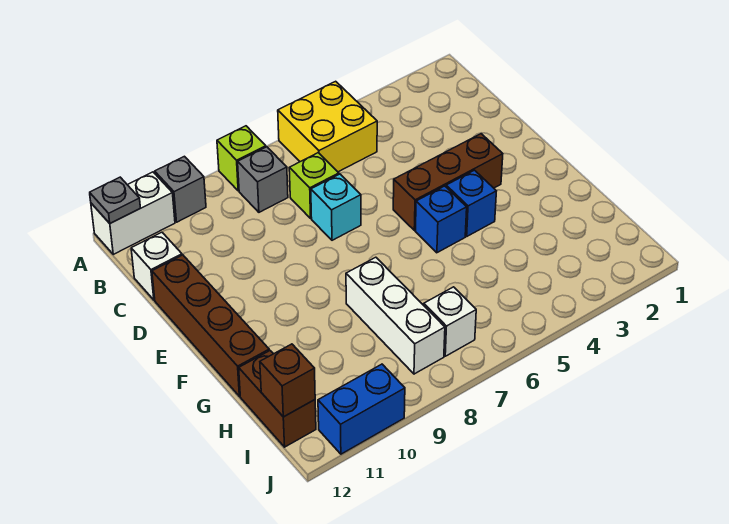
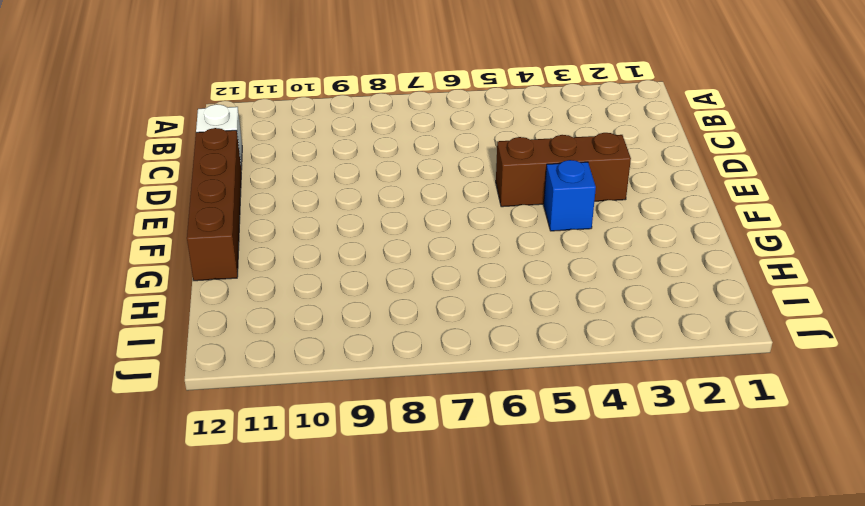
none -> yellow brick A5:B6 level 1
none -> lime brick A8 level 1
none -> grey brick A10 level 1

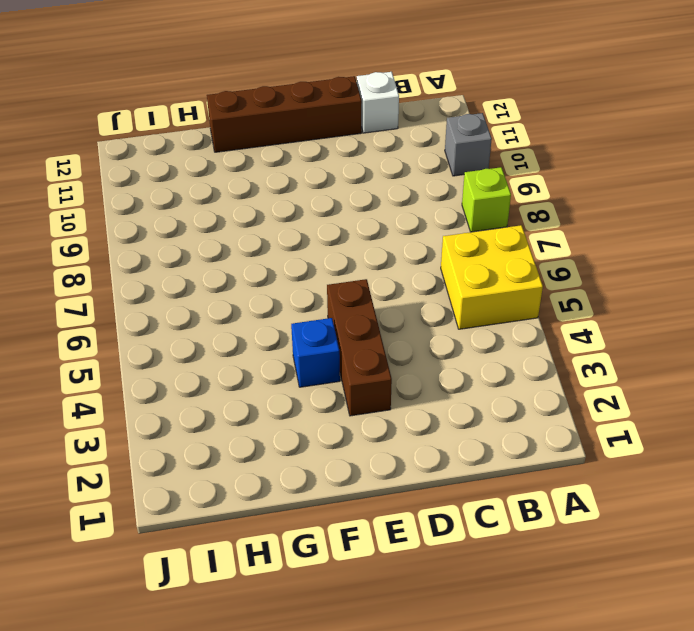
none -> white brick A11:A12 level 1
none -> grey brick B8 level 1
none -> lime brick C7 level 1

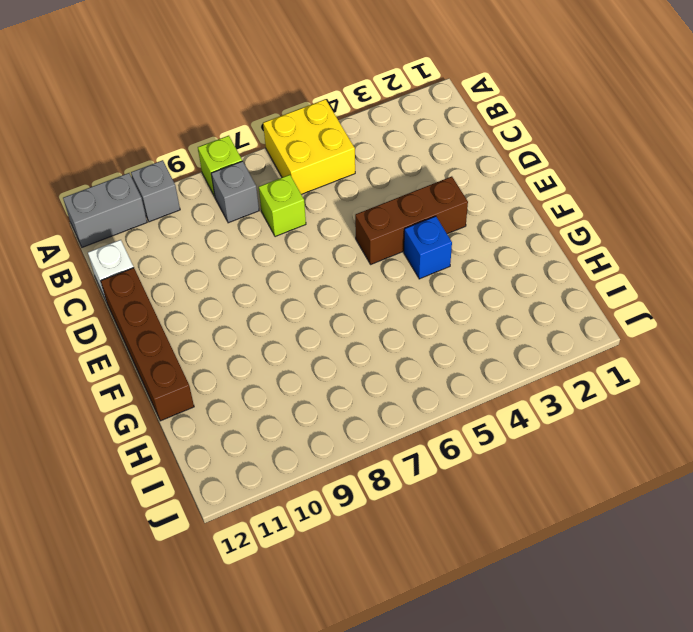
grey brick A11:A12 level 1 -> white brick A11:A12 level 1
none -> cyan brick D7 level 1
none -> blue brick F5 level 1
none -> white brick G8:I8 level 1

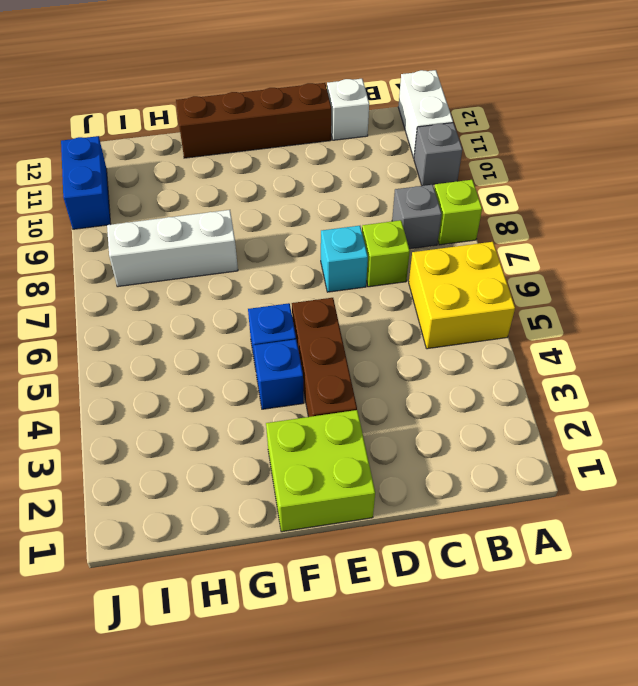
lime brick E1:F2 level 1 -> none
none -> brown brick H12:I12 level 1
none -> white brick I7 level 1
none -> grey plate A12 level 2

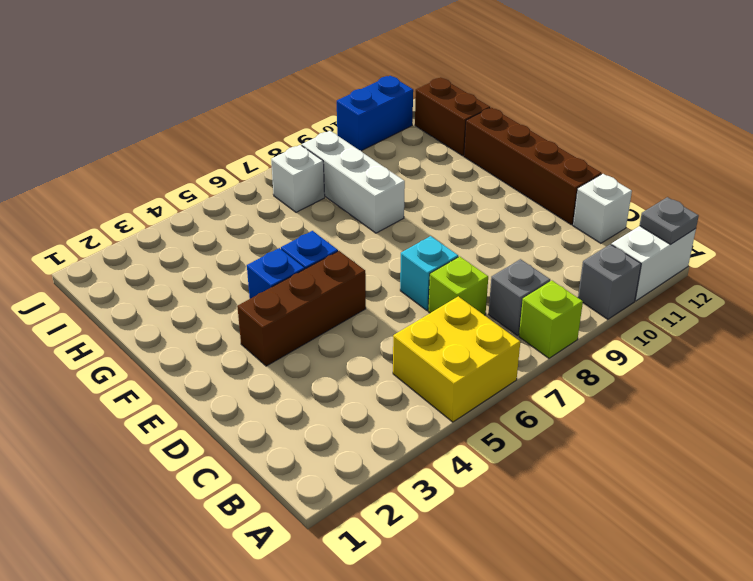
none -> brown brick I12 level 2

